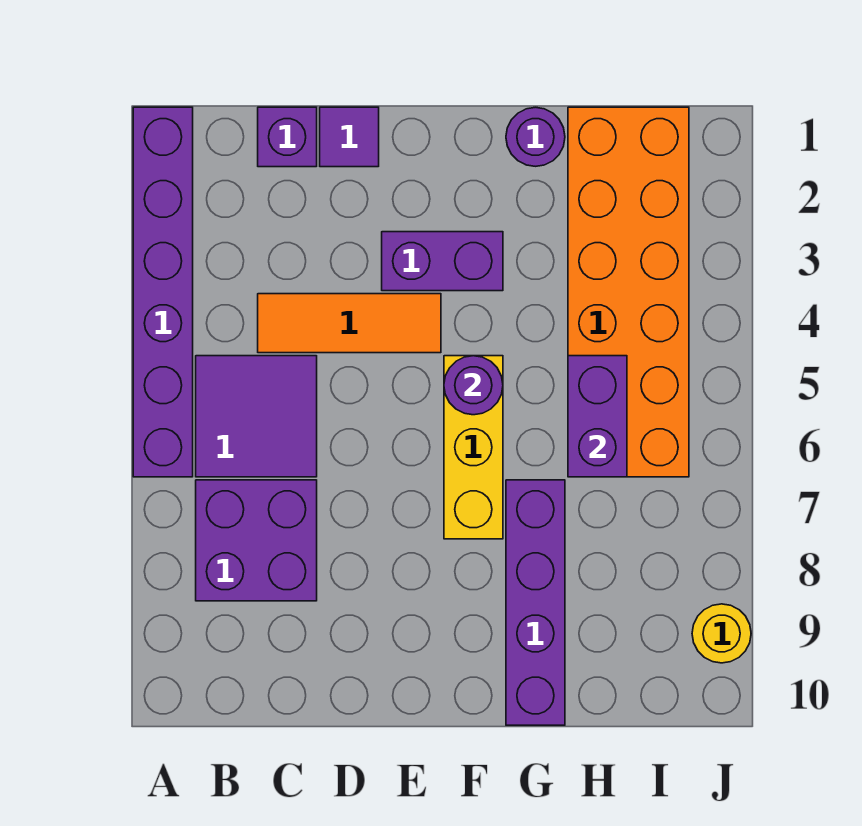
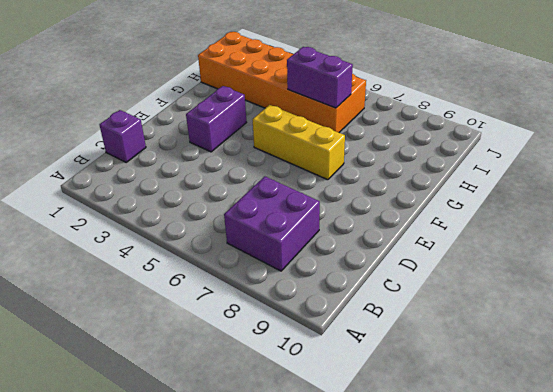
none -> purple brick A1:A6 level 1
none -> purple tile B5:C6 level 1
none -> orange tile C4:E4 level 1

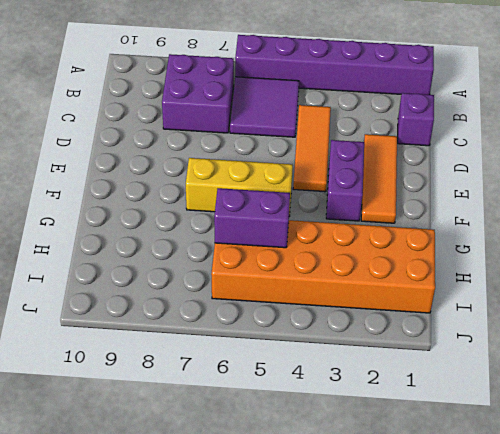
orange tile D2:F2 level 1 -> none
none -> purple tile D1 level 1
none -> purple round brick G1 level 1
none -> purple brick G7:G10 level 1

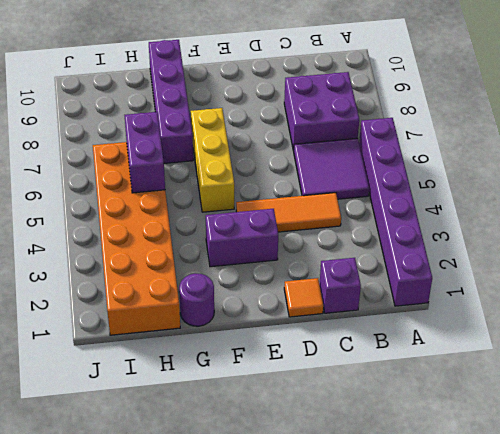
orange tile D1 level 1 -> purple tile D1 level 1
none -> yellow round brick J9 level 1
none -> purple round brick F5 level 2

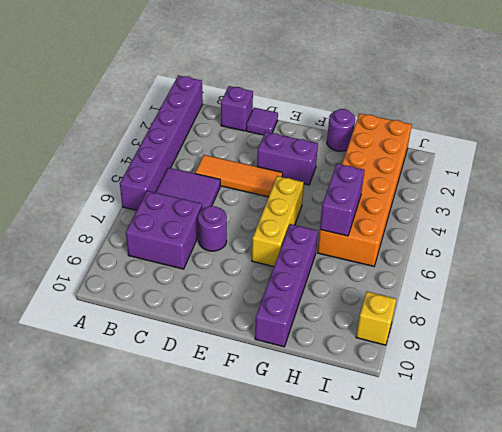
purple round brick D7 level 1 -> purple round brick F5 level 2
yellow brick J9 level 1 -> yellow round brick J9 level 1

